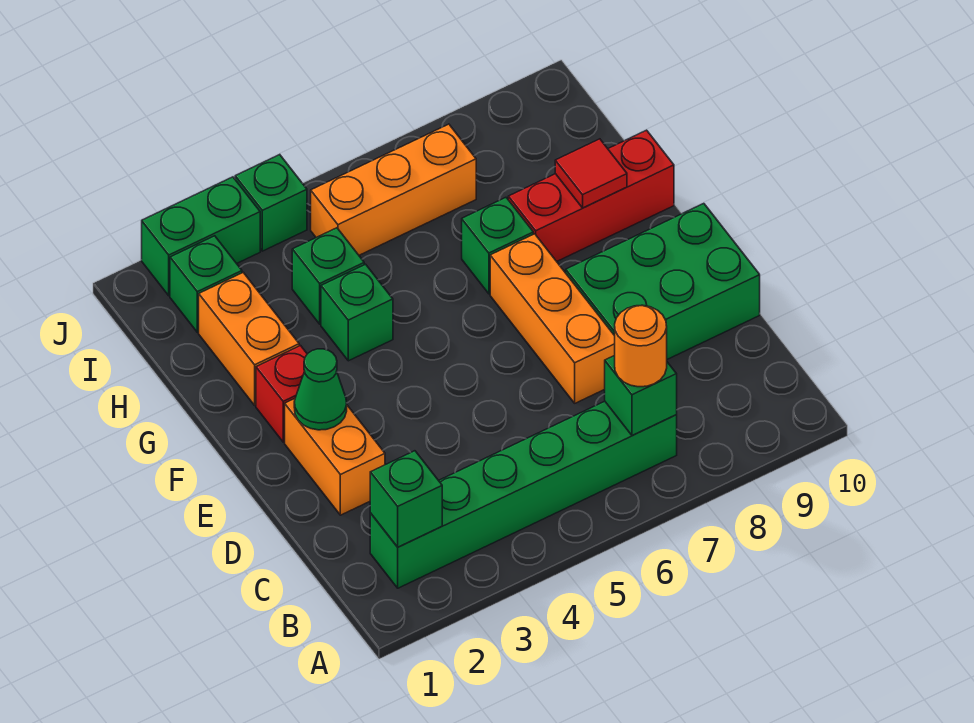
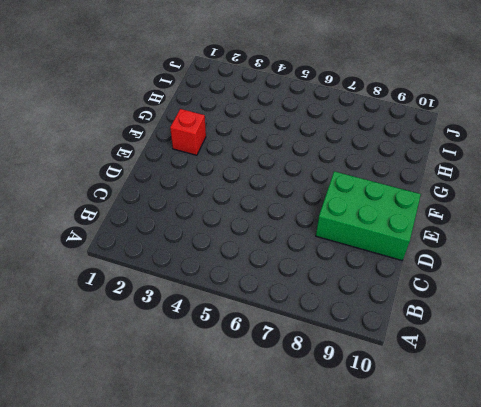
none -> green brick B2:B7 level 1
none -> orange brick D2:E2 level 1
none -> orange brick D7:F7 level 1

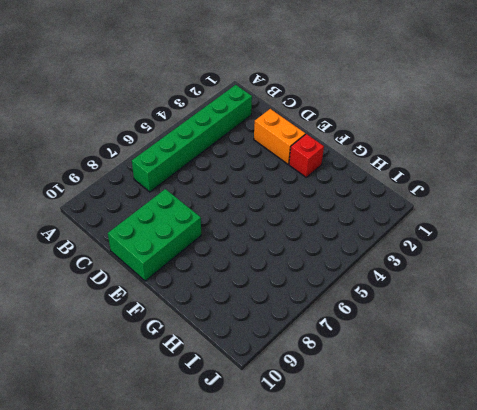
none -> orange brick D7:F7 level 1
none -> orange brick G2:H2 level 1
none -> green brick G4 level 1

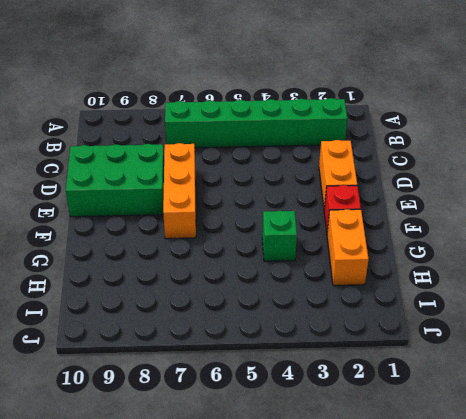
none -> green brick G7 level 1
none -> red brick G8:G10 level 1
none -> green brick H4 level 1

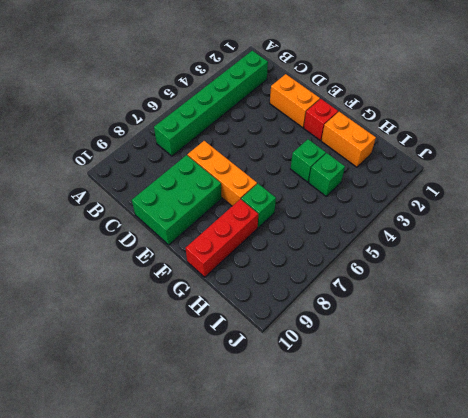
none -> green brick I2 level 1
none -> orange brick I5:I7 level 1
none -> green brick J2:J3 level 1

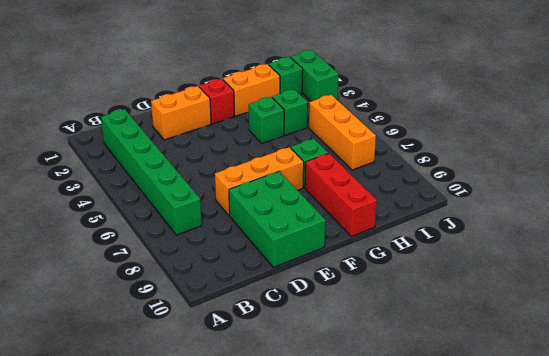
none -> green brick J4 level 1
none -> green brick B2 level 2
none -> green brick B7 level 2

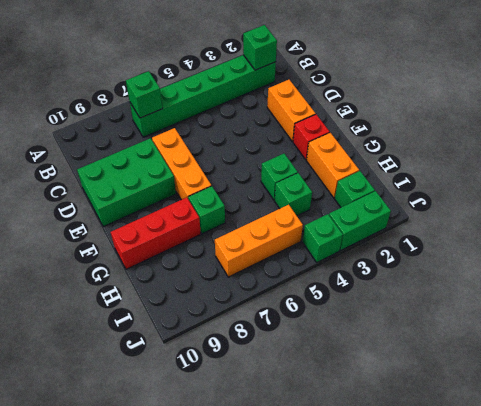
none -> green cone E2 level 2
none -> red tile G9 level 2
none -> orange round brick B7 level 3

